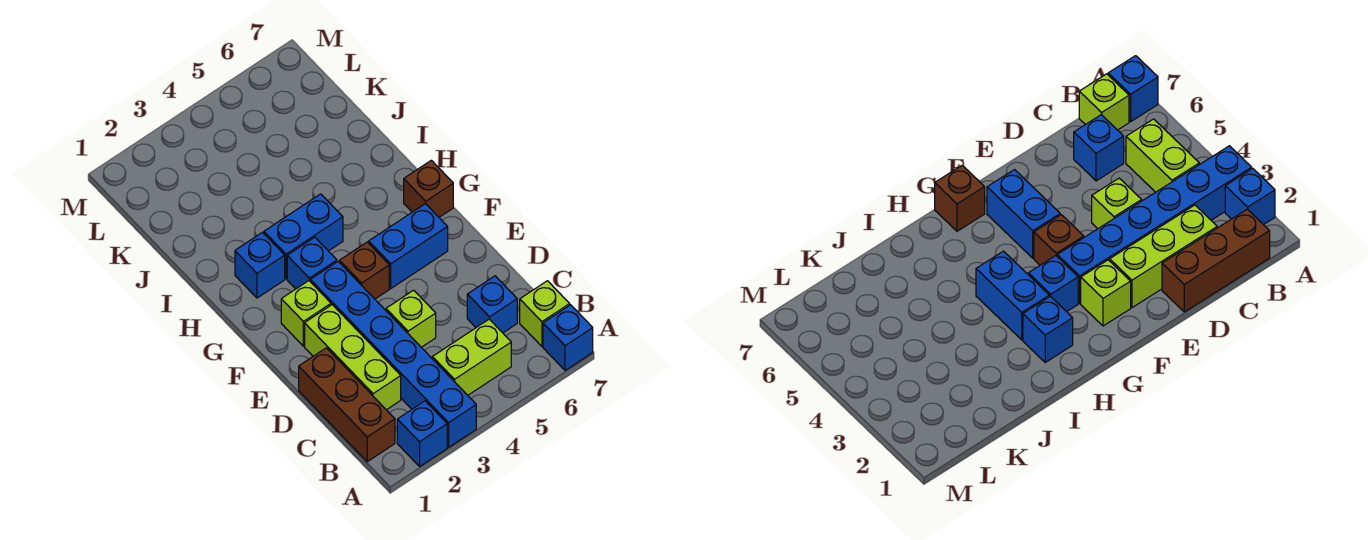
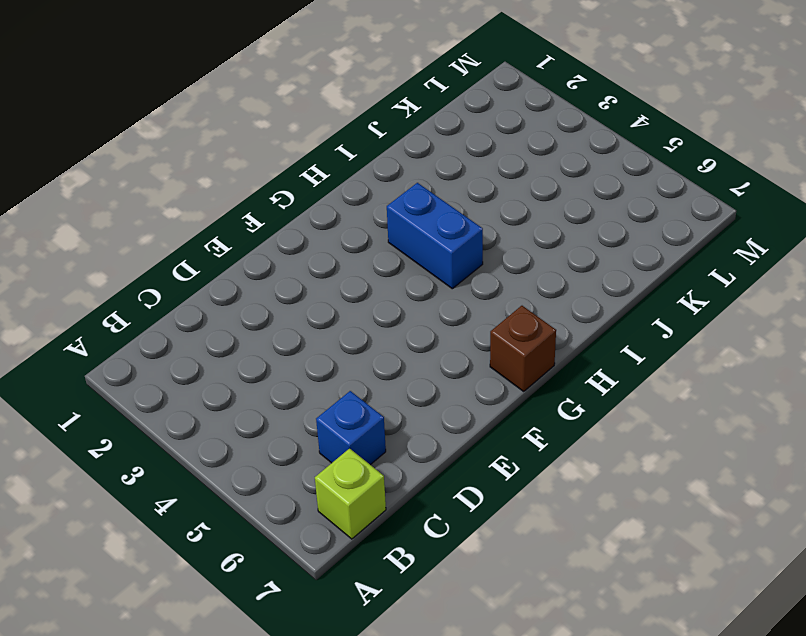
none -> blue brick A2 level 1
none -> blue brick A3:F3 level 1
none -> blue brick A7 level 1

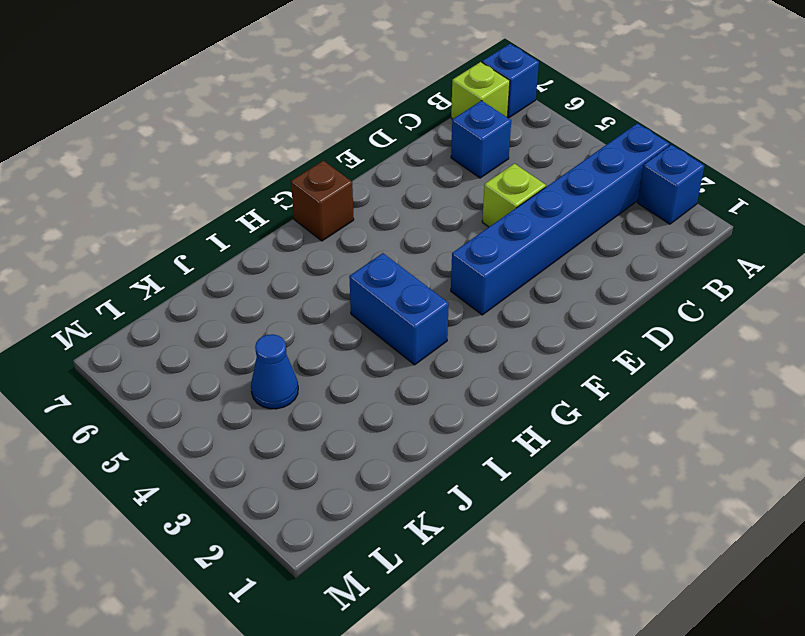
blue cone K4 level 1 -> none
none -> brown brick B1:D1 level 1
none -> lime brick B4:B5 level 1
none -> lime brick C2:E2 level 1

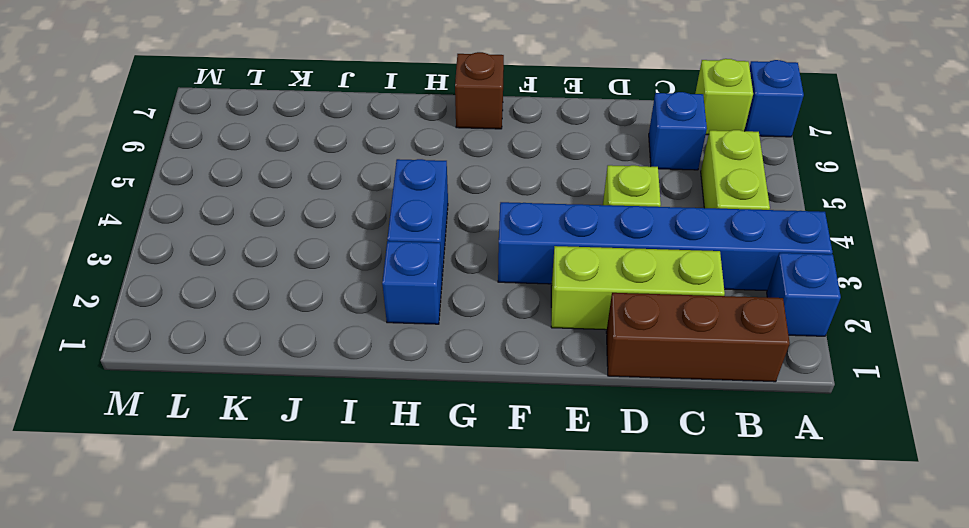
none -> lime brick F2 level 1
none -> brown brick F4 level 1
none -> blue brick F5:F6 level 1

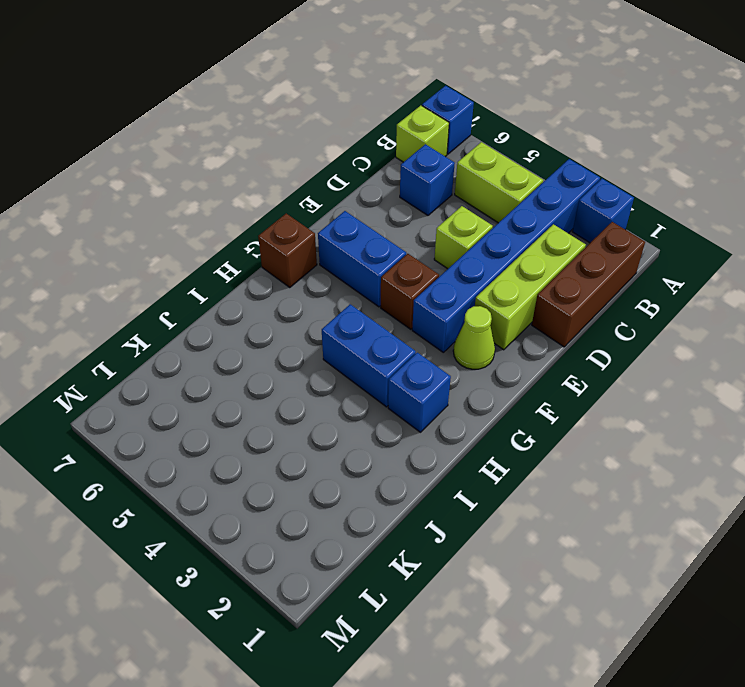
lime cone F2 level 1 -> lime brick F2 level 1
none -> blue brick G3 level 1

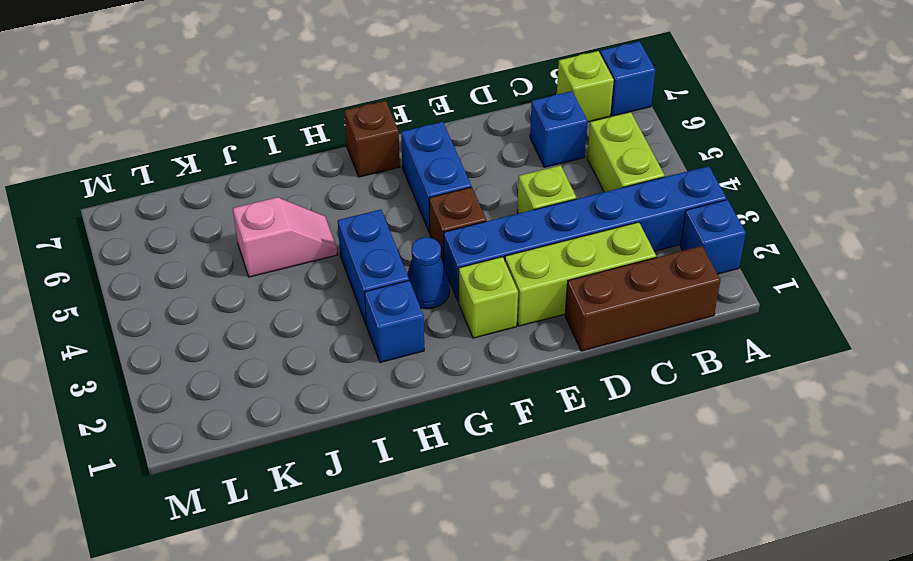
blue cone G3 level 1 -> blue brick G3 level 1
pink slope I5:J5 level 1 top J -> none

